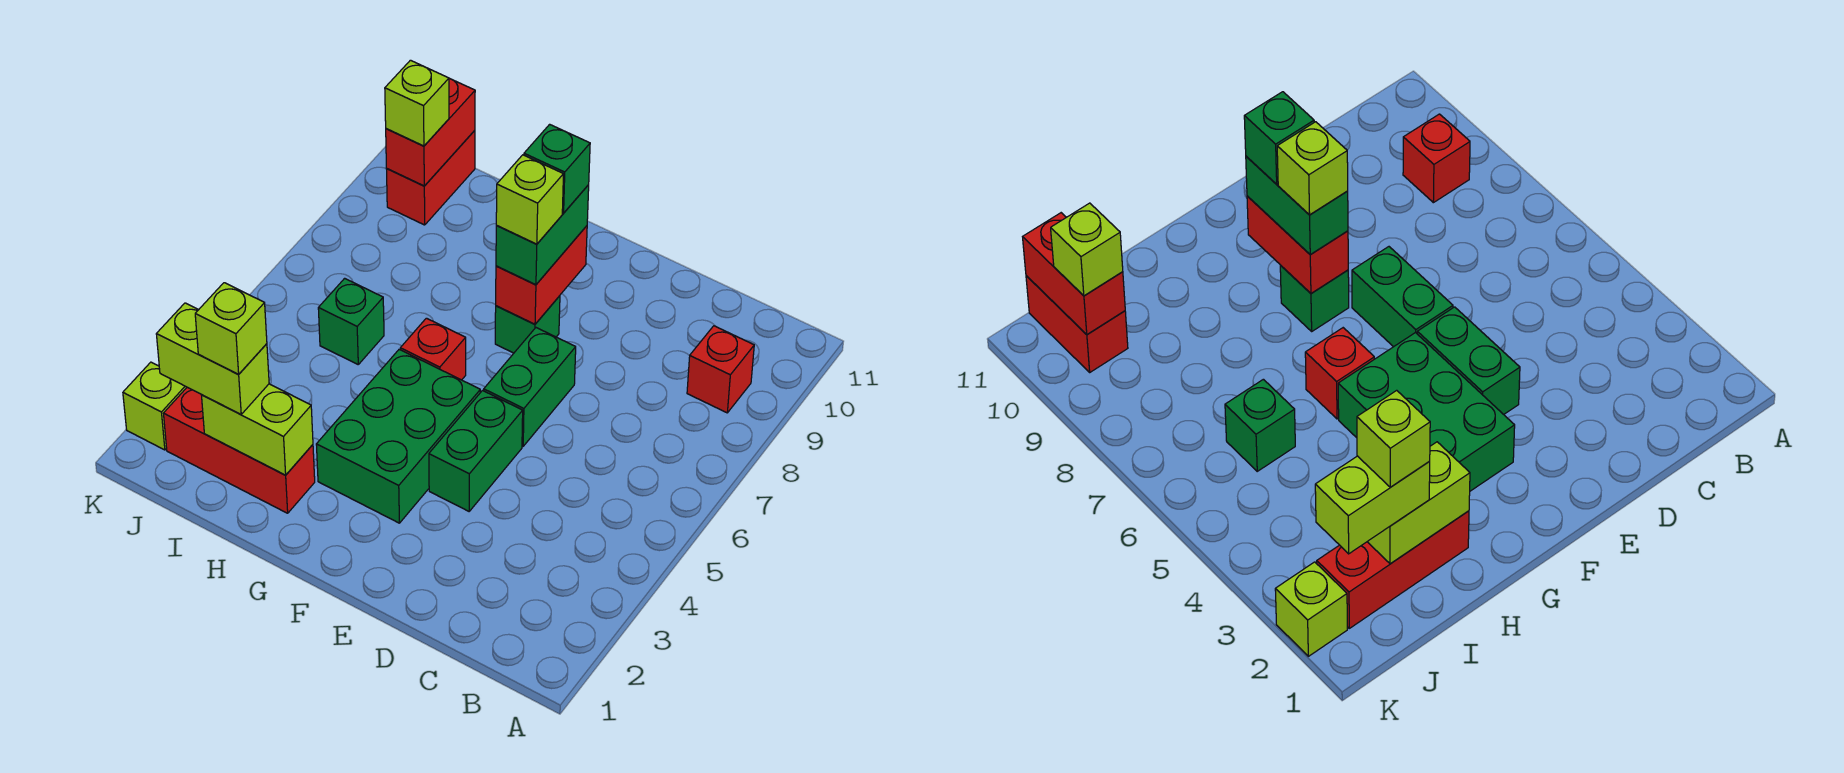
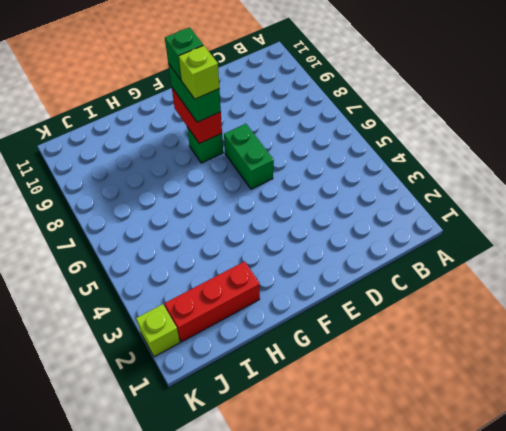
none -> red brick B9 level 1
none -> green brick E4:E5 level 1
none -> green brick F3:G5 level 1

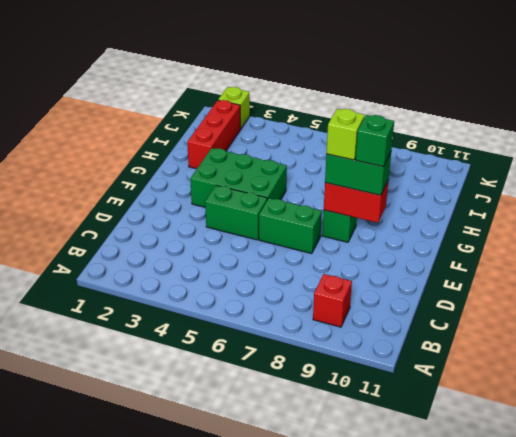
none -> red brick G6 level 1
none -> green brick I6 level 1
none -> red brick J10:J11 level 1

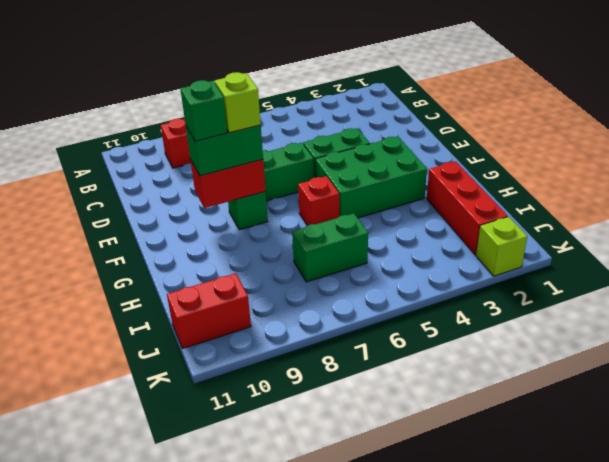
green brick I6:I7 level 1 -> green brick I6 level 1
none -> lime brick H2:I2 level 2
none -> red brick J10:J11 level 2
none -> lime brick I2:J2 level 3

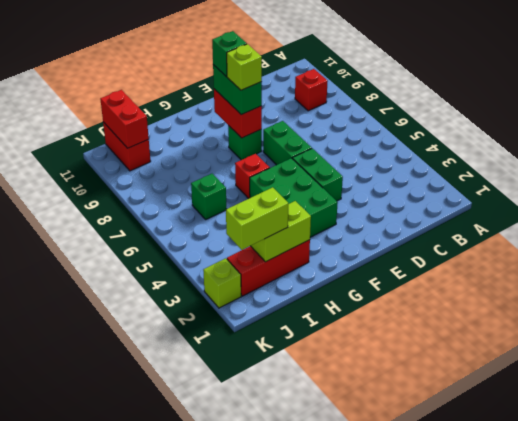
none -> lime brick J10 level 3
none -> lime brick I2 level 4

